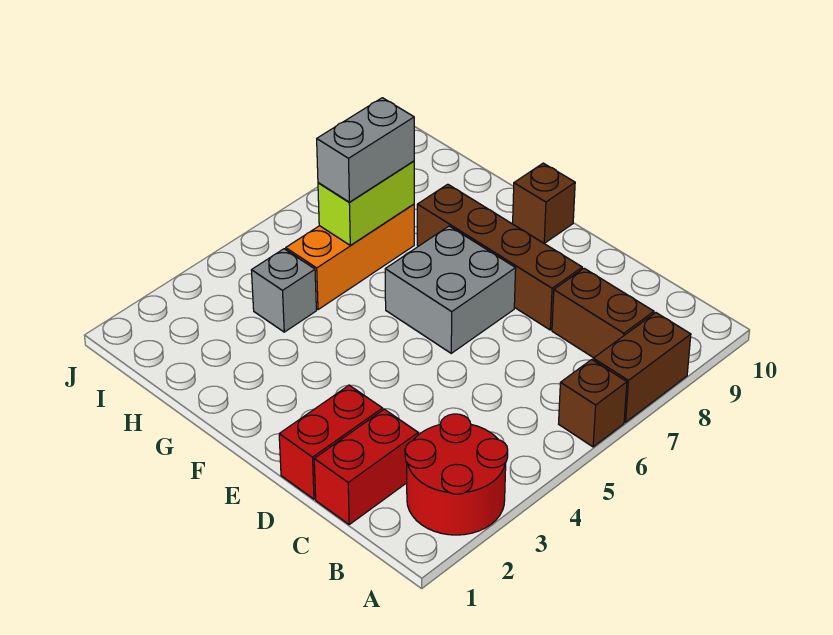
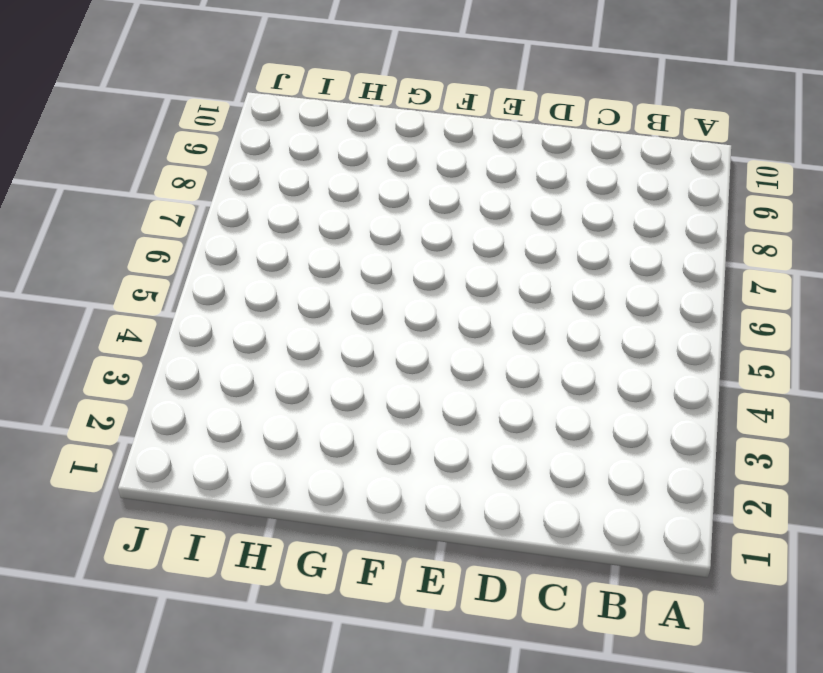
none -> red round brick A2:B3 level 1
none -> brown brick A6 level 1
none -> brown brick A7:A8 level 1

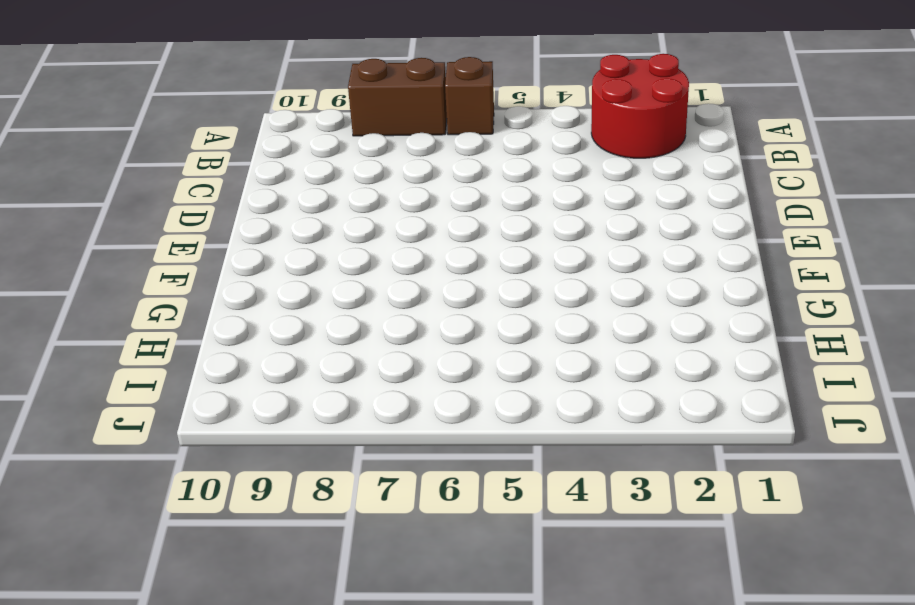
none -> brown brick B8:C8 level 1
none -> red brick C1:C2 level 1
none -> red brick D1:D2 level 1

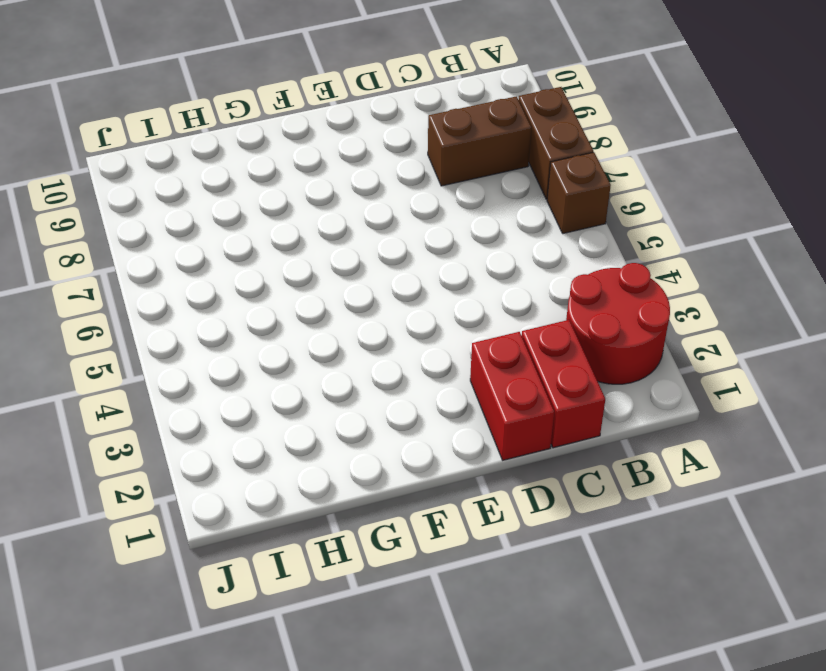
none -> brown brick D8:G8 level 1
none -> grey brick E6:F7 level 1
none -> brown brick F10 level 1

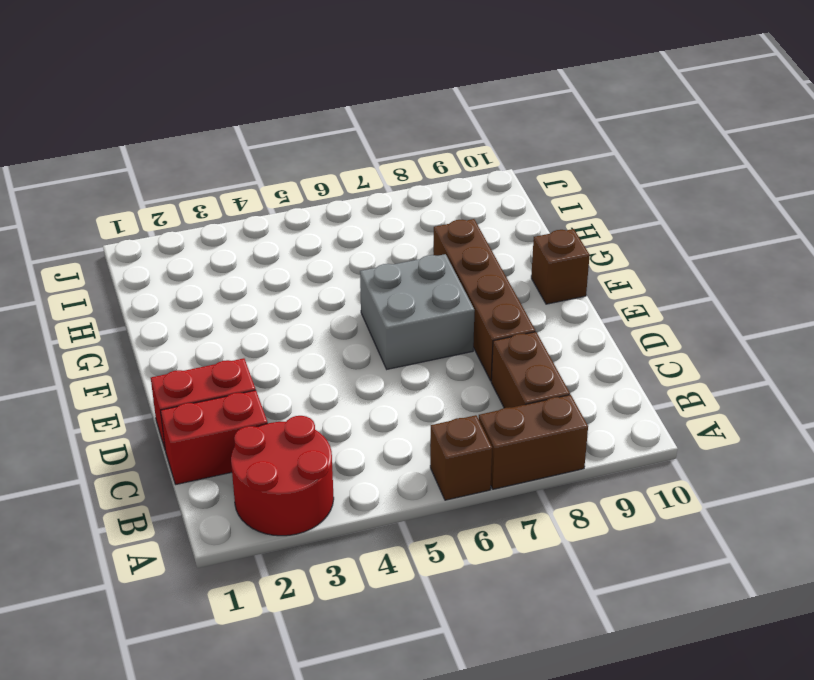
none -> grey brick H4 level 1
none -> orange brick H5:H7 level 1
none -> lime brick H6:H7 level 2

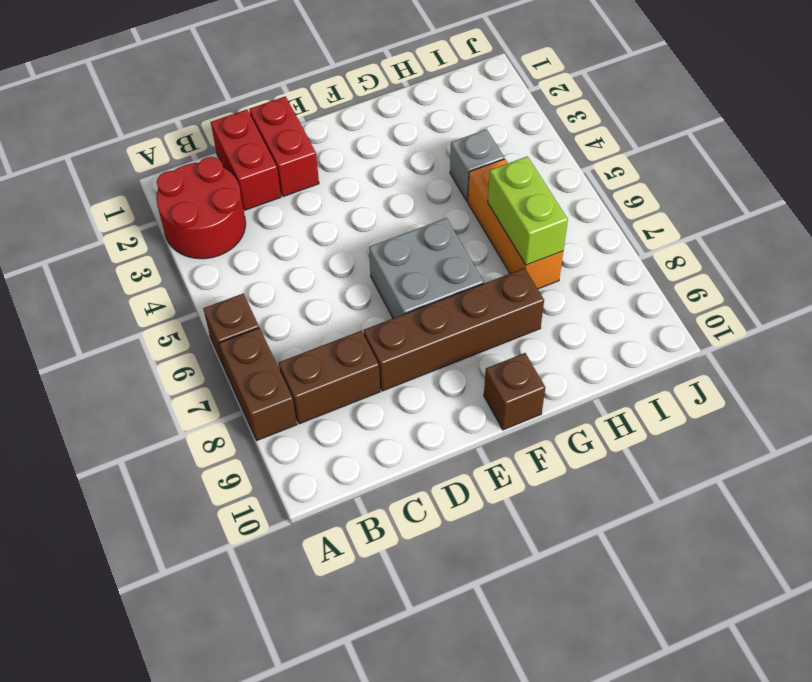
none -> grey brick H6:H7 level 3

